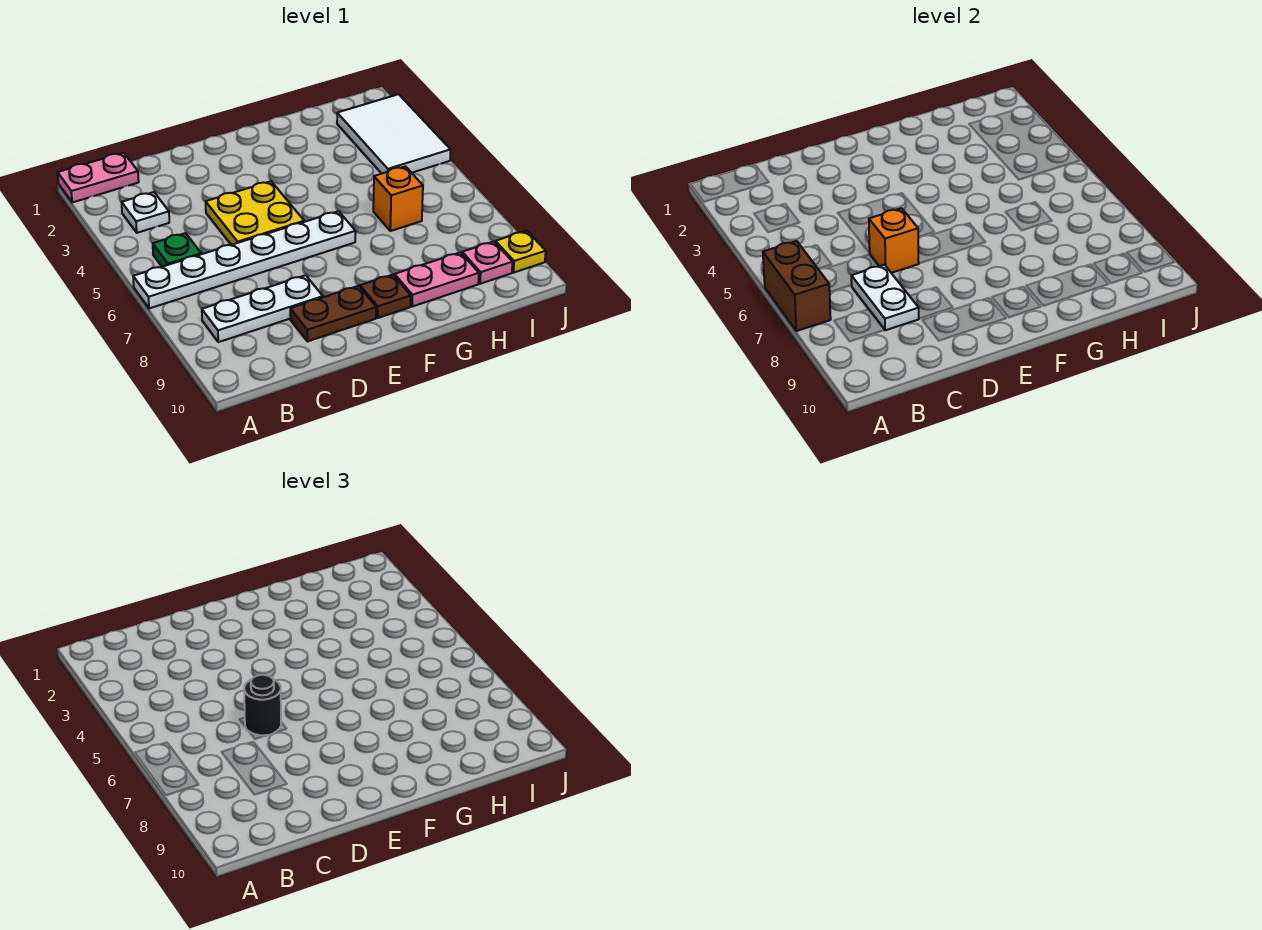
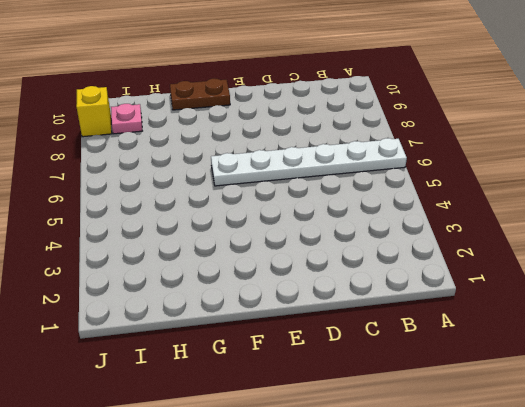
brown plate F10:G10 level 1 -> brown plate D9:E9 level 1
yellow brick J9 level 1 -> yellow plate J9 level 1
none -> pink plate A1:B1 level 1
none -> white plate B3 level 1
none -> green plate B5 level 1

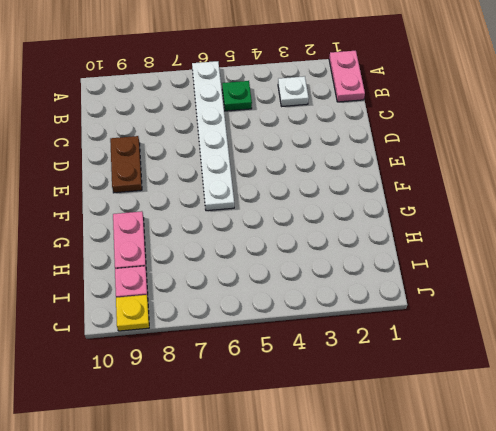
none -> white plate B8:D8 level 1
none -> yellow plate D4:E5 level 1
none -> brown plate F9 level 1

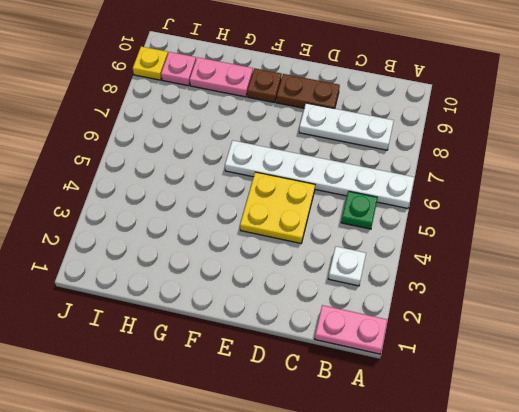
none -> orange brick H6 level 1
none -> white tile I2:J4 level 1
none -> brown brick A6:A7 level 2

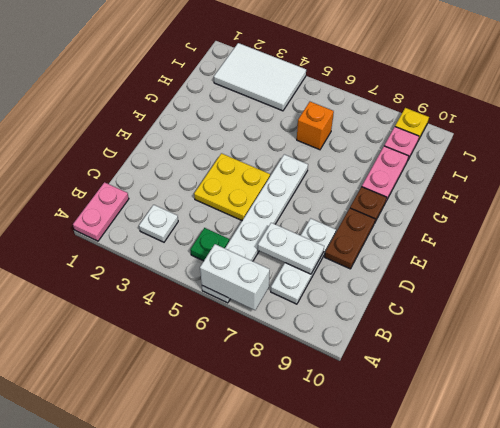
white brick A6:A7 level 2 -> brown brick A6:A7 level 2
none -> orange brick D6 level 2
none -> black round brick D6 level 3

